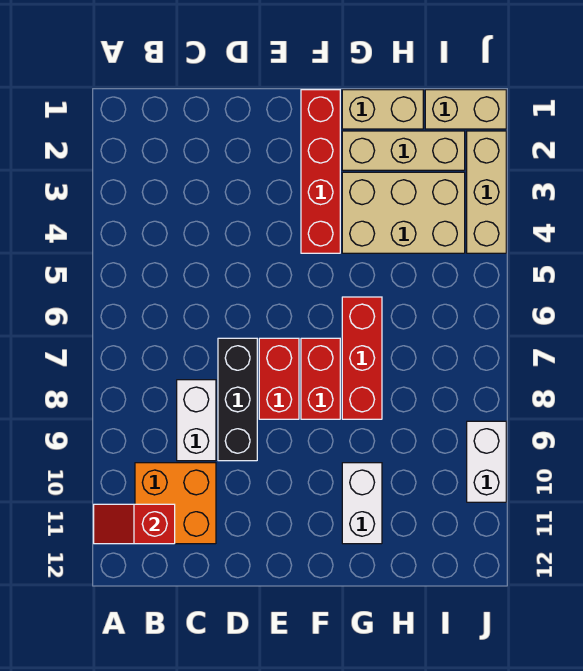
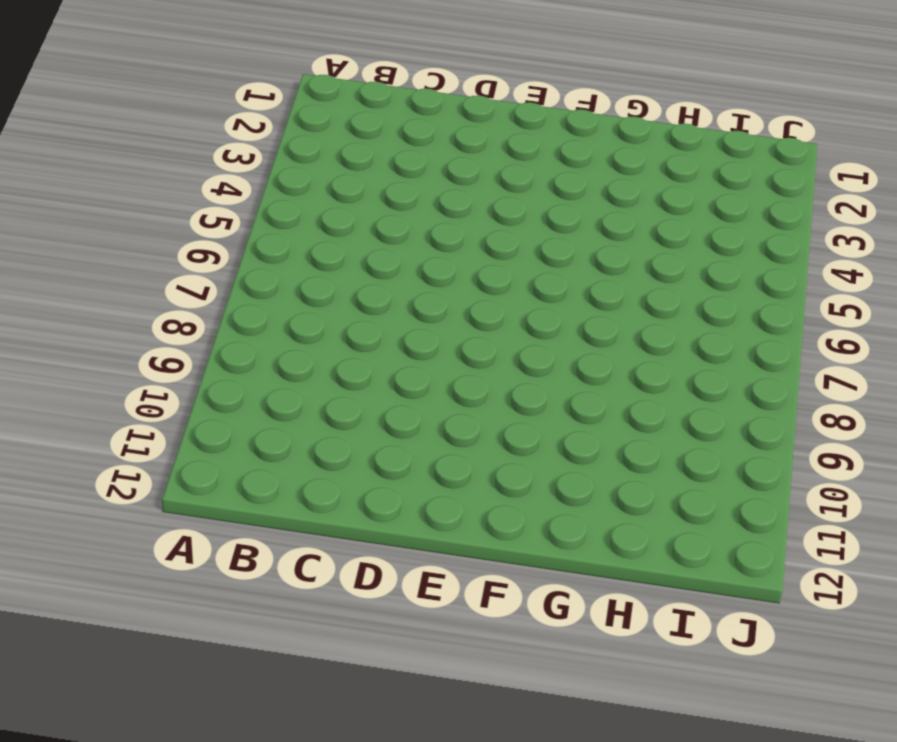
none -> orange brick B10:C11 level 1
none -> white brick C8:C9 level 1
none -> black brick D7:D9 level 1

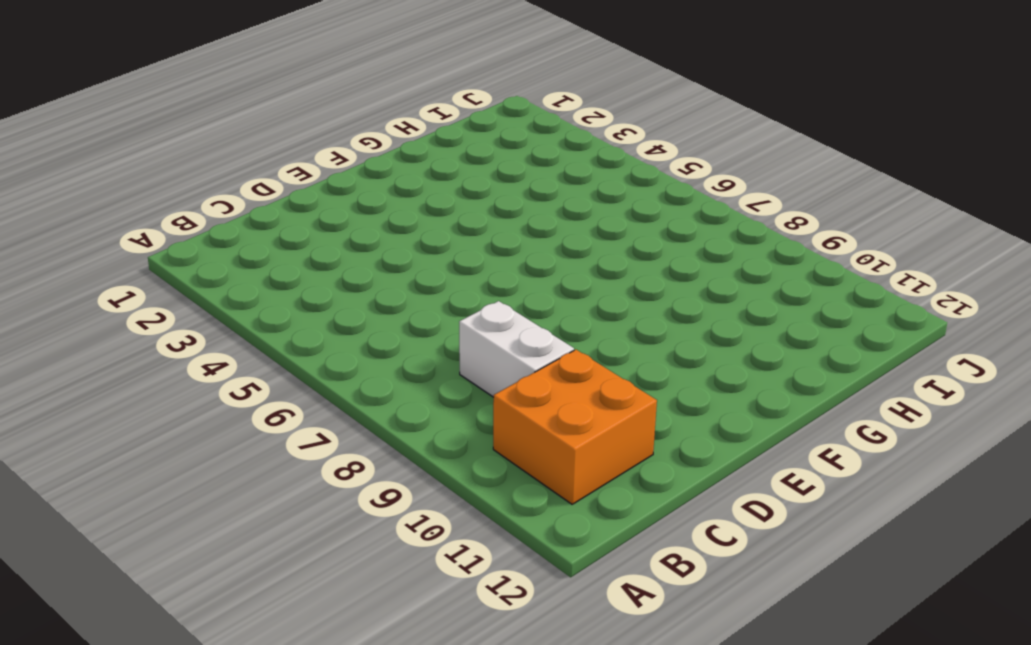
none -> black brick D7:D9 level 1
none -> red brick E7:E8 level 1
none -> red brick F1:F4 level 1

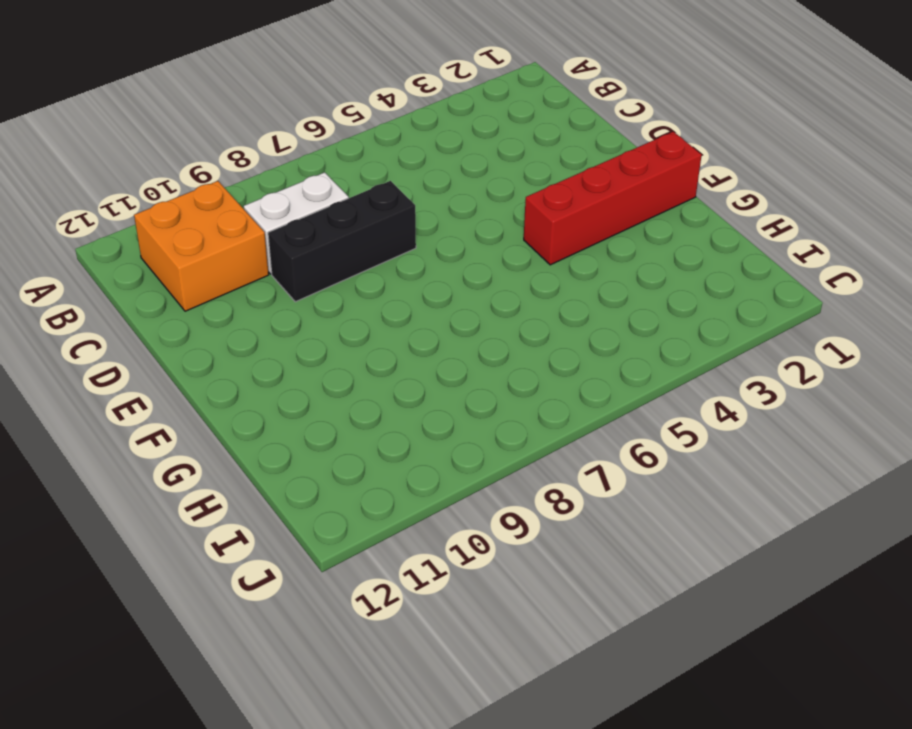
none -> red brick E7:E8 level 1
none -> red brick F7:F8 level 1
none -> tan brick G1:H1 level 1

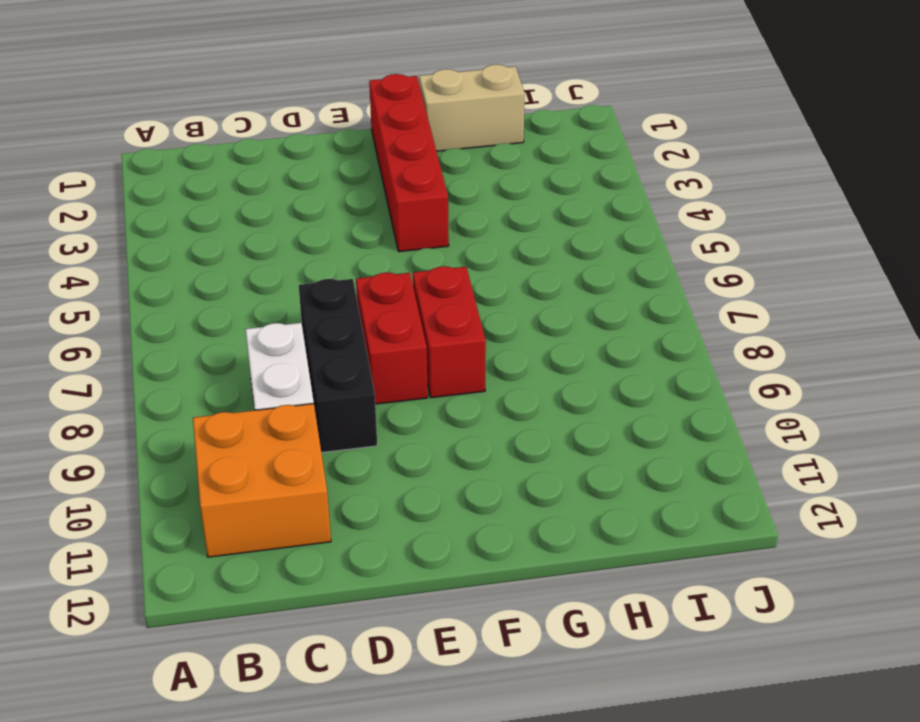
none -> tan brick G2:I2 level 1
none -> tan brick G3:I4 level 1
none -> red brick G6:G8 level 1

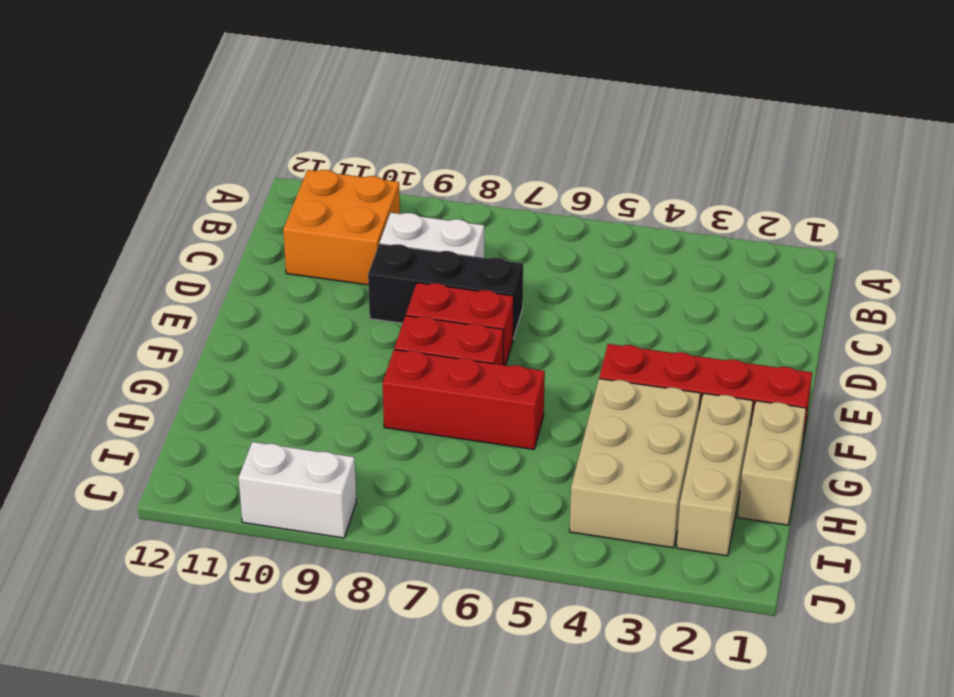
none -> white brick G10:G11 level 1
none -> tan brick I1:J1 level 1
none -> tan brick J2:J4 level 1

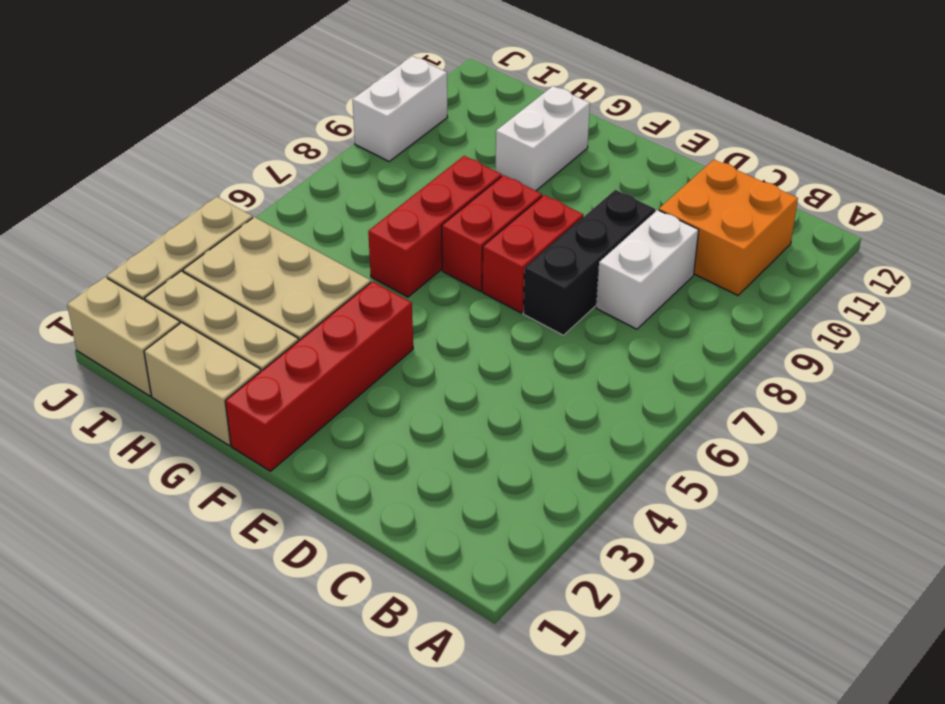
none -> red slope A11:B11 level 2 top B

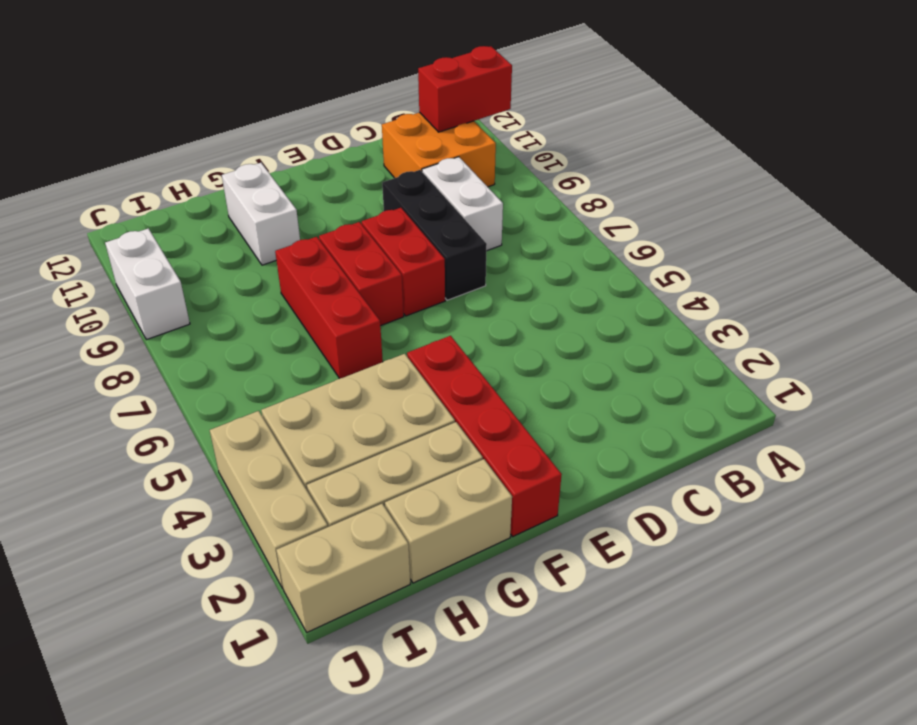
red brick A11:B11 level 2 -> red slope A11:B11 level 2 top B

